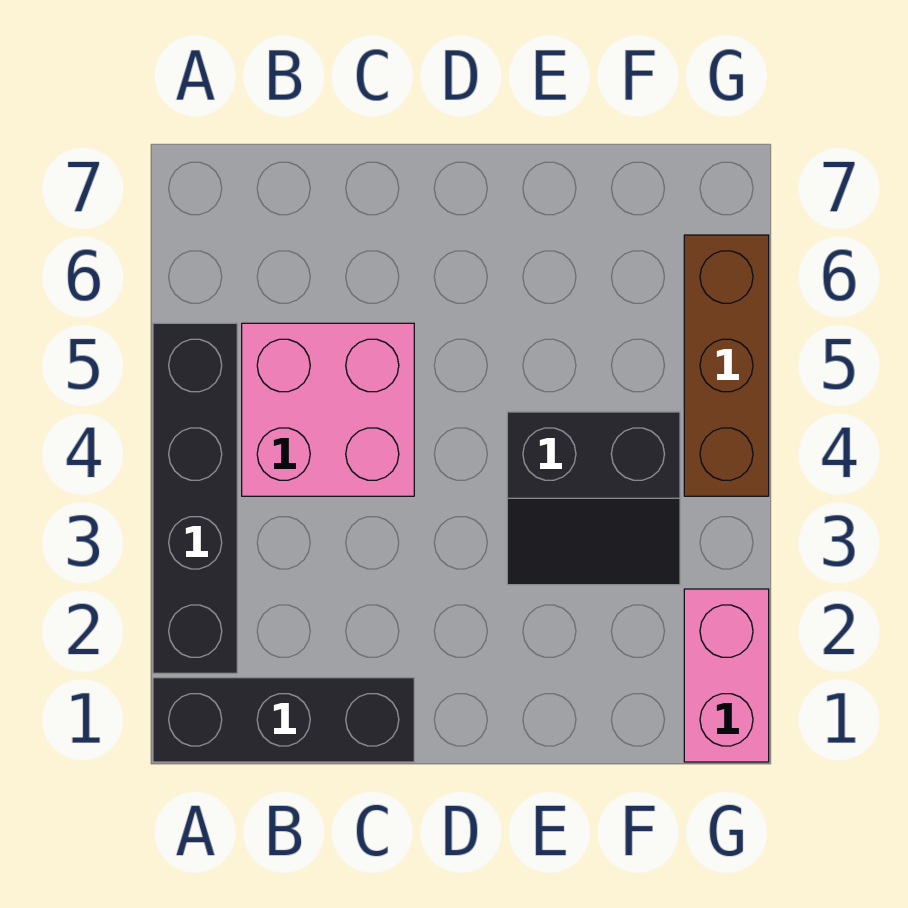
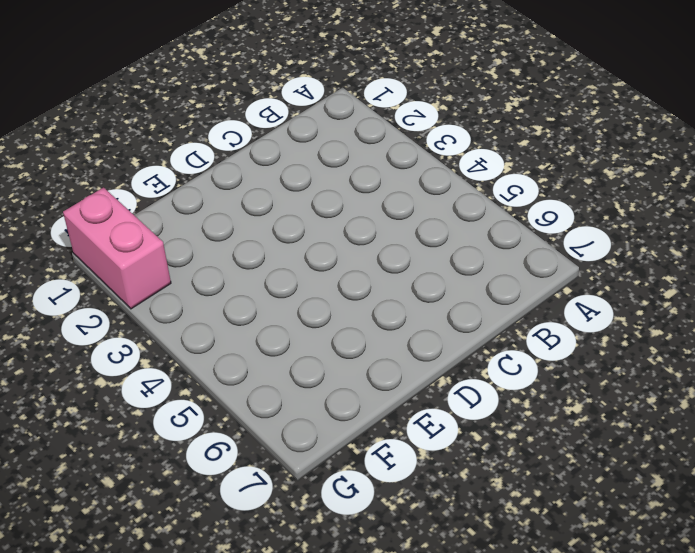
none -> black brick A1:C1 level 1
none -> black brick A2:A5 level 1

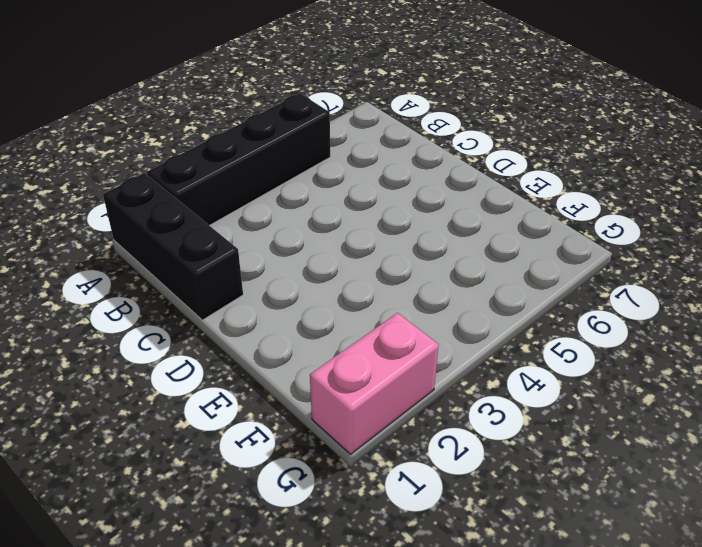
none -> pink brick B4:C5 level 1
none -> black slope E3:F4 level 1 top 4

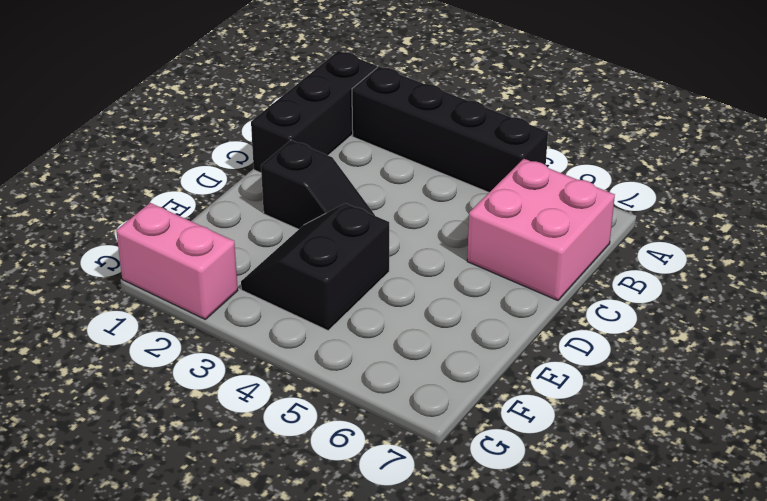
pink brick B6:C7 level 1 -> pink brick B4:C5 level 1
black slope D2:D3 level 1 top 2 -> none
none -> brown brick G4:G6 level 1

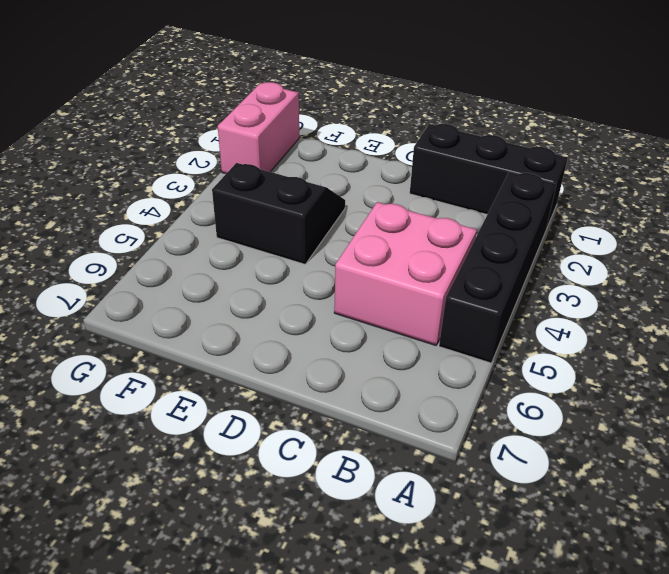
none -> brown brick G4:G6 level 1

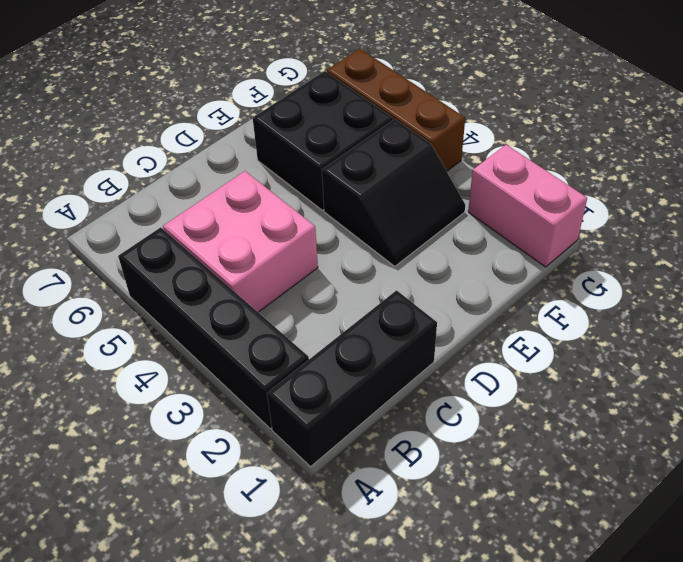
black brick E5:F6 level 1 -> none

